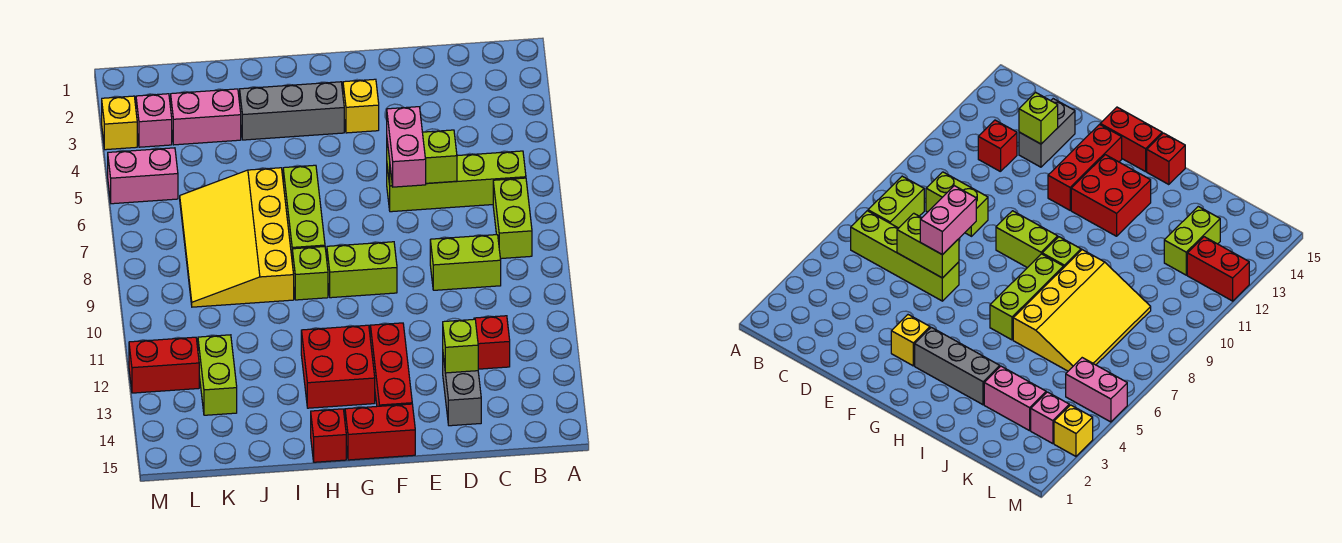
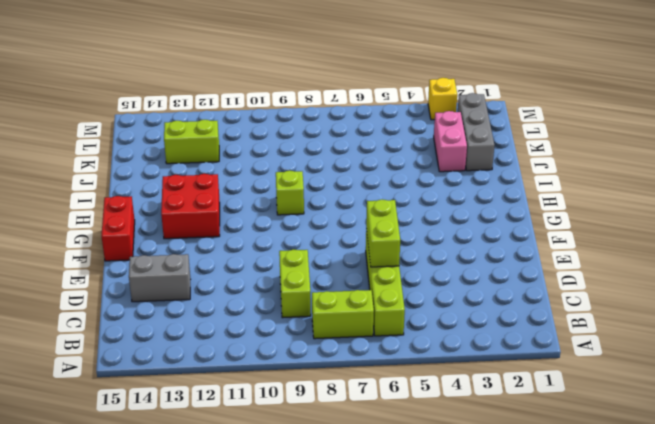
grey brick J2:L2 level 1 -> grey brick G3:I3 level 1
none -> red brick C12 level 1
none -> yellow brick F3 level 1
none -> lime brick F9:G9 level 1

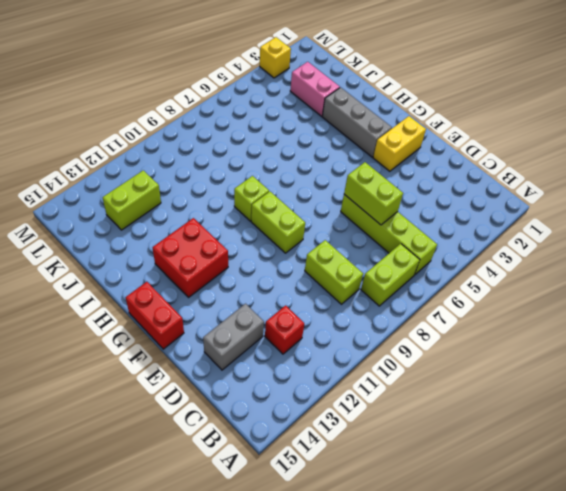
yellow brick F2:F3 level 1 -> yellow brick F3 level 1
none -> red brick F12:F14 level 1
none -> lime brick H6:H8 level 1
none -> red brick H15 level 1

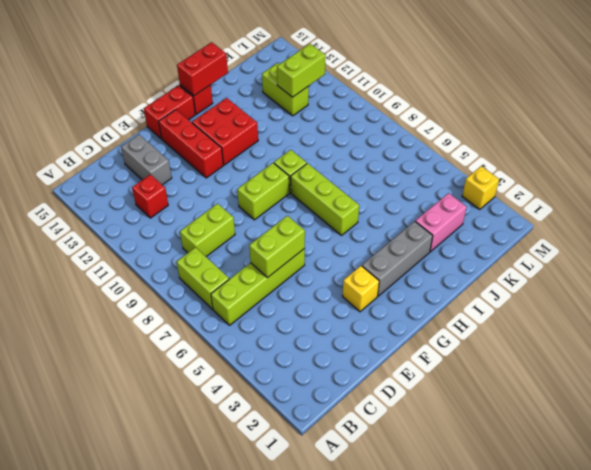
red brick H15:I15 level 2 -> red brick L12:M12 level 1
lime brick K12:L12 level 2 -> none
none -> yellow slope I6:K9 level 1 top I
none -> pink brick L3 level 1
none -> pink brick L5:M5 level 1

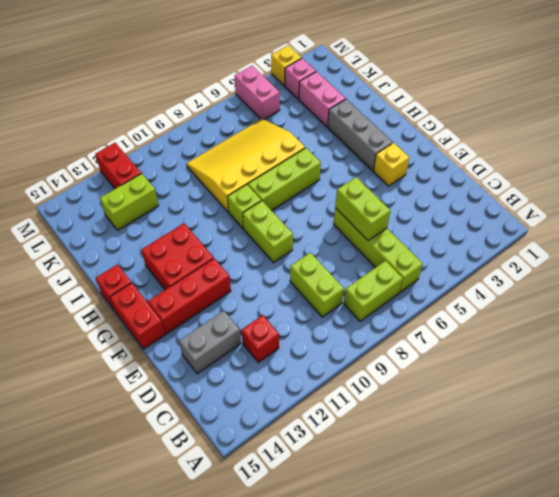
none -> lime brick D13 level 2
none -> pink brick E6:E7 level 3

